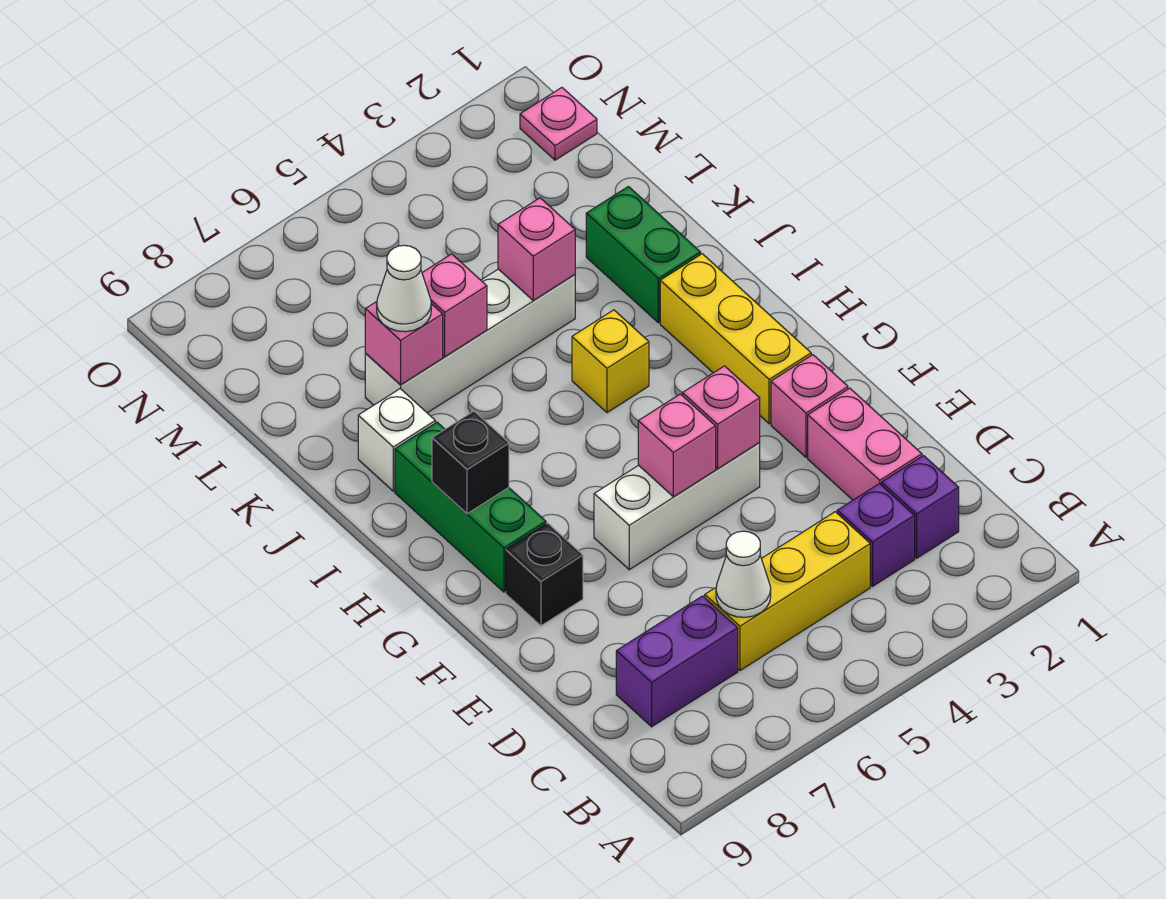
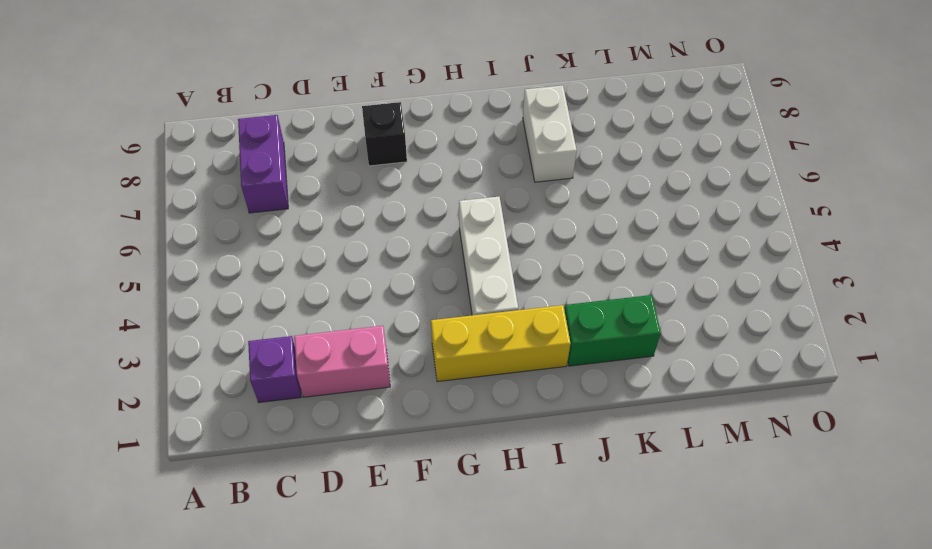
white brick H3:H5 level 1 -> white brick F4:F6 level 1
white brick J7:J8 level 1 -> white brick J8 level 1
none -> purple brick C3 level 1
none -> yellow brick C4:C6 level 1
none -> pink brick F2 level 1

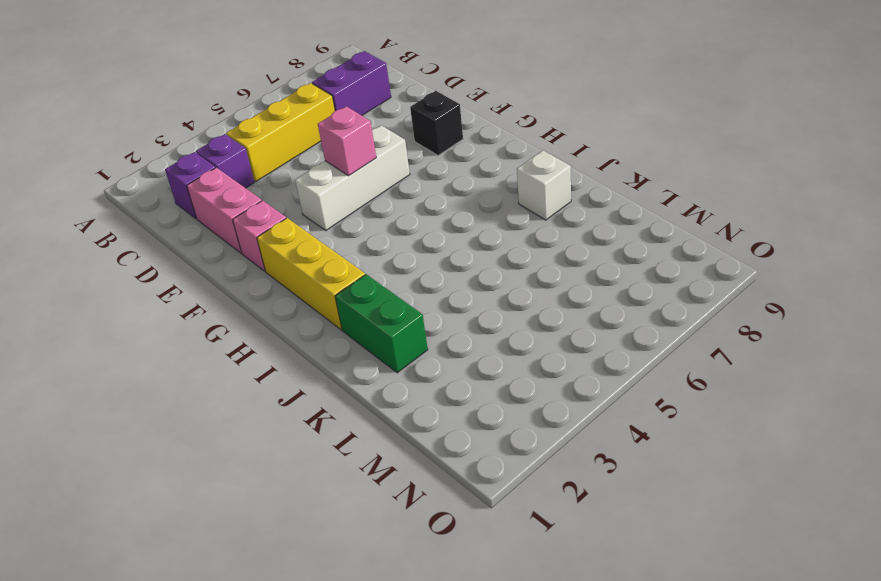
none -> green brick G8:I8 level 1
none -> yellow brick I4 level 1
none -> white brick K4:K7 level 1

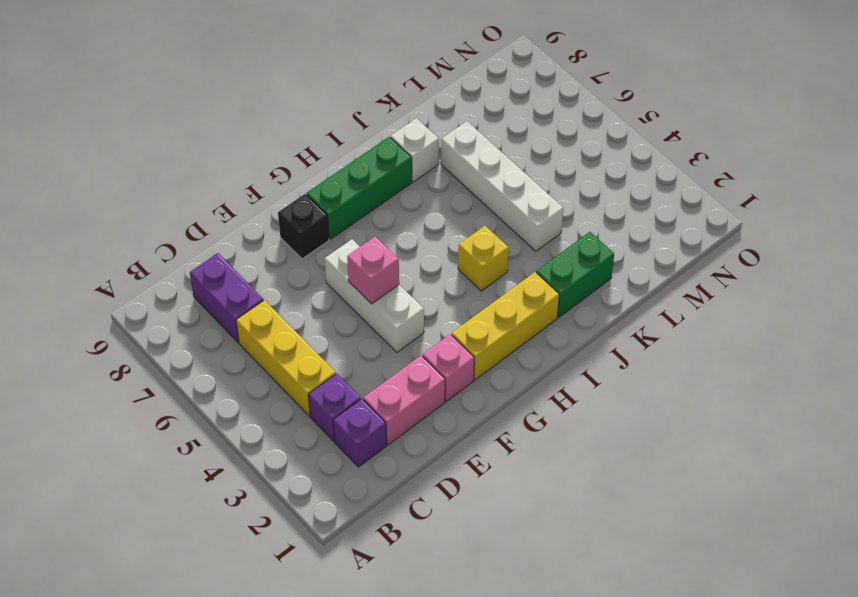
none -> pink plate N1 level 1
none -> white cone C6 level 2
none -> pink brick F4 level 2

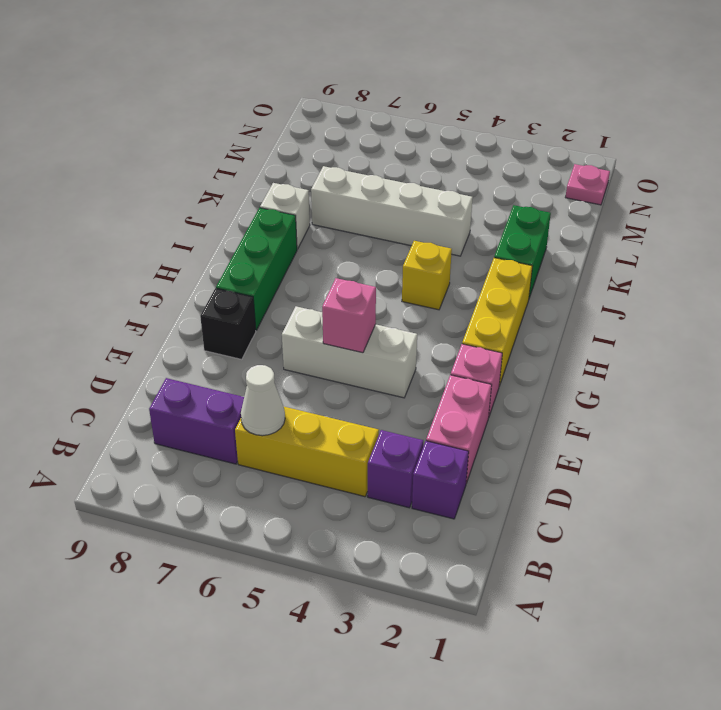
none -> pink brick F4 level 2
none -> black brick H8 level 2
none -> pink brick K4 level 2

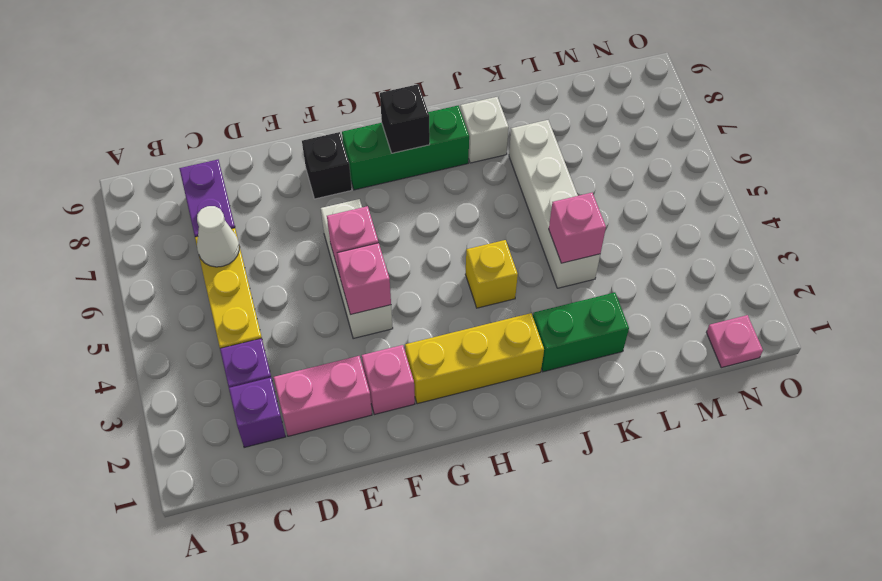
none -> pink brick K6 level 2
none -> pink brick K7 level 2
none -> white cone K7 level 3

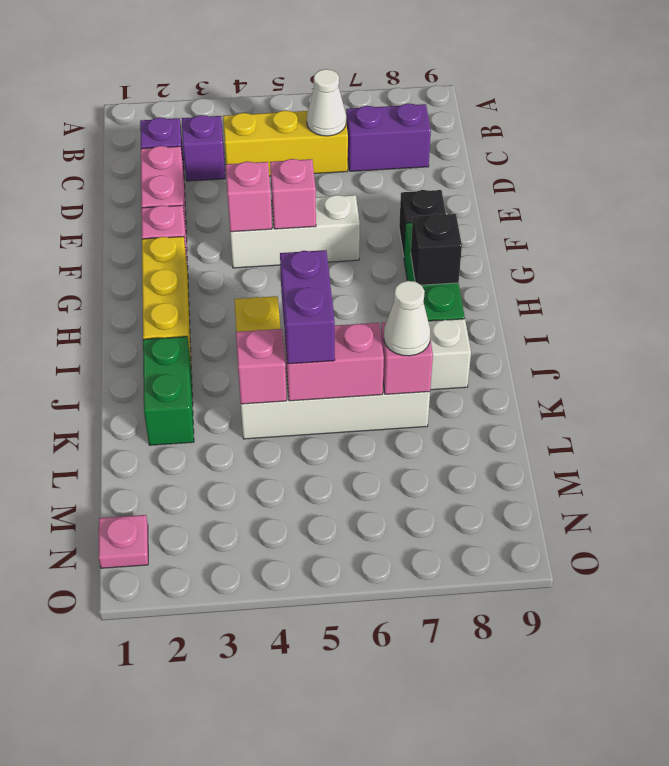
purple brick J5:K5 level 3 -> none
pink brick K5:K6 level 2 -> pink brick K6 level 2

